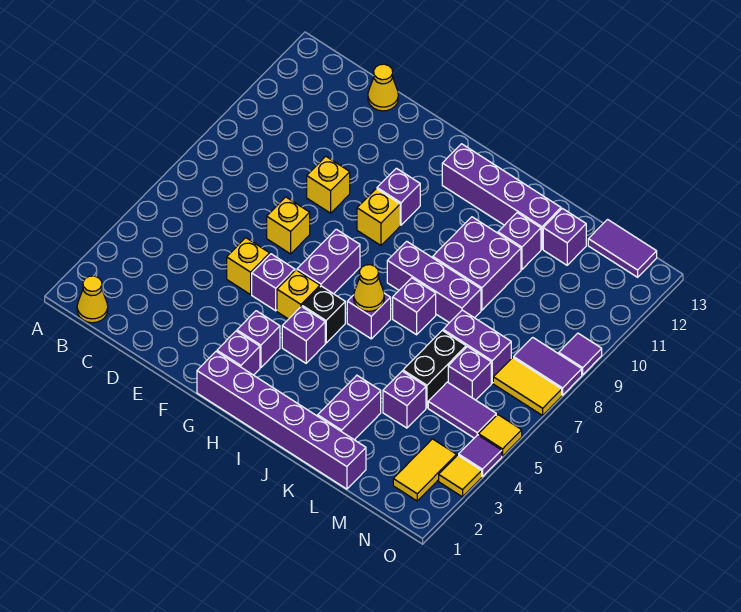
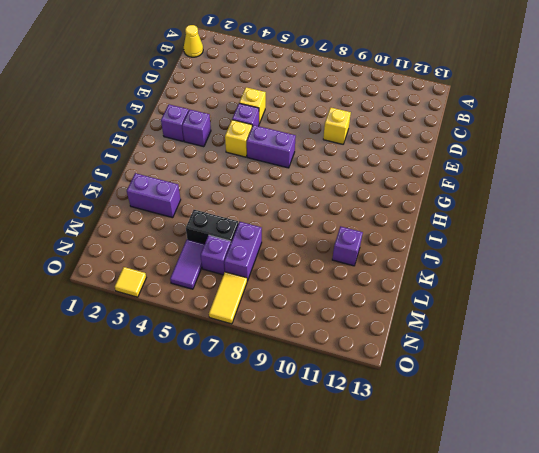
none -> yellow cone D13 level 1
none -> yellow brick E7 level 1
none -> purple brick G1:L1 level 1
none -> yellow brick G9 level 1

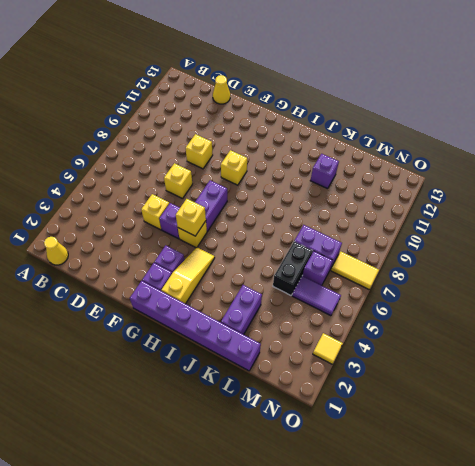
yellow brick G5 level 2 -> none
yellow slope H2:H4 level 1 top 2 -> purple brick H4 level 1
none -> purple brick G10 level 1
none -> black brick H5 level 1
none -> purple brick H12:K12 level 1
none -> purple brick I6 level 1

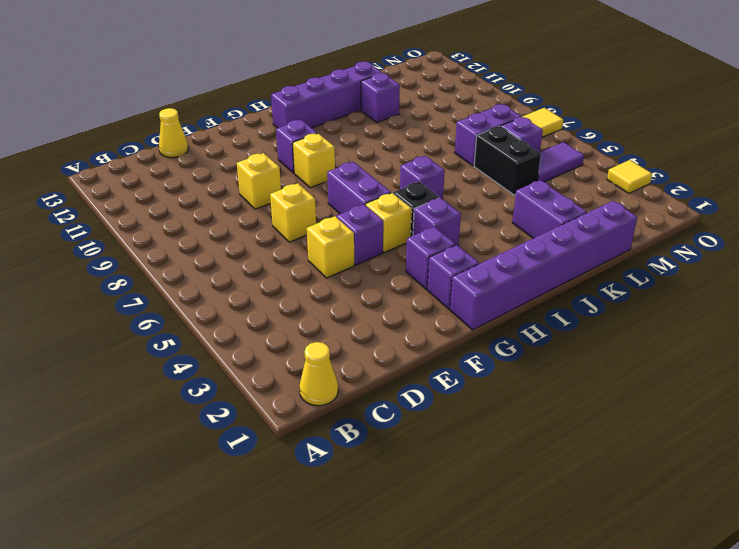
none -> purple brick I8:K8 level 1
none -> purple brick J7 level 1
none -> purple brick J9:K10 level 1
none -> purple brick L4 level 1

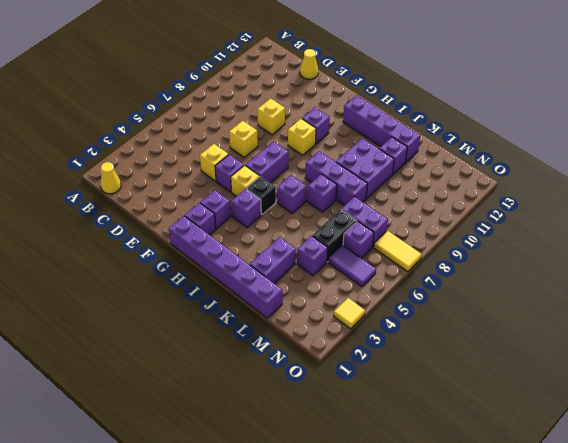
none -> purple brick L12 level 1
none -> purple tile M13:N13 level 1
none -> yellow tile N2:N3 level 1
none -> purple tile N8:O8 level 1

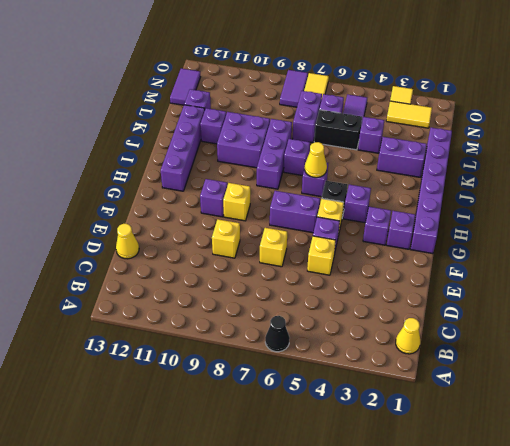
black cone A6 level 1 -> none
none -> purple tile O4 level 1
none -> yellow tile O5 level 1
none -> purple tile O9 level 1

